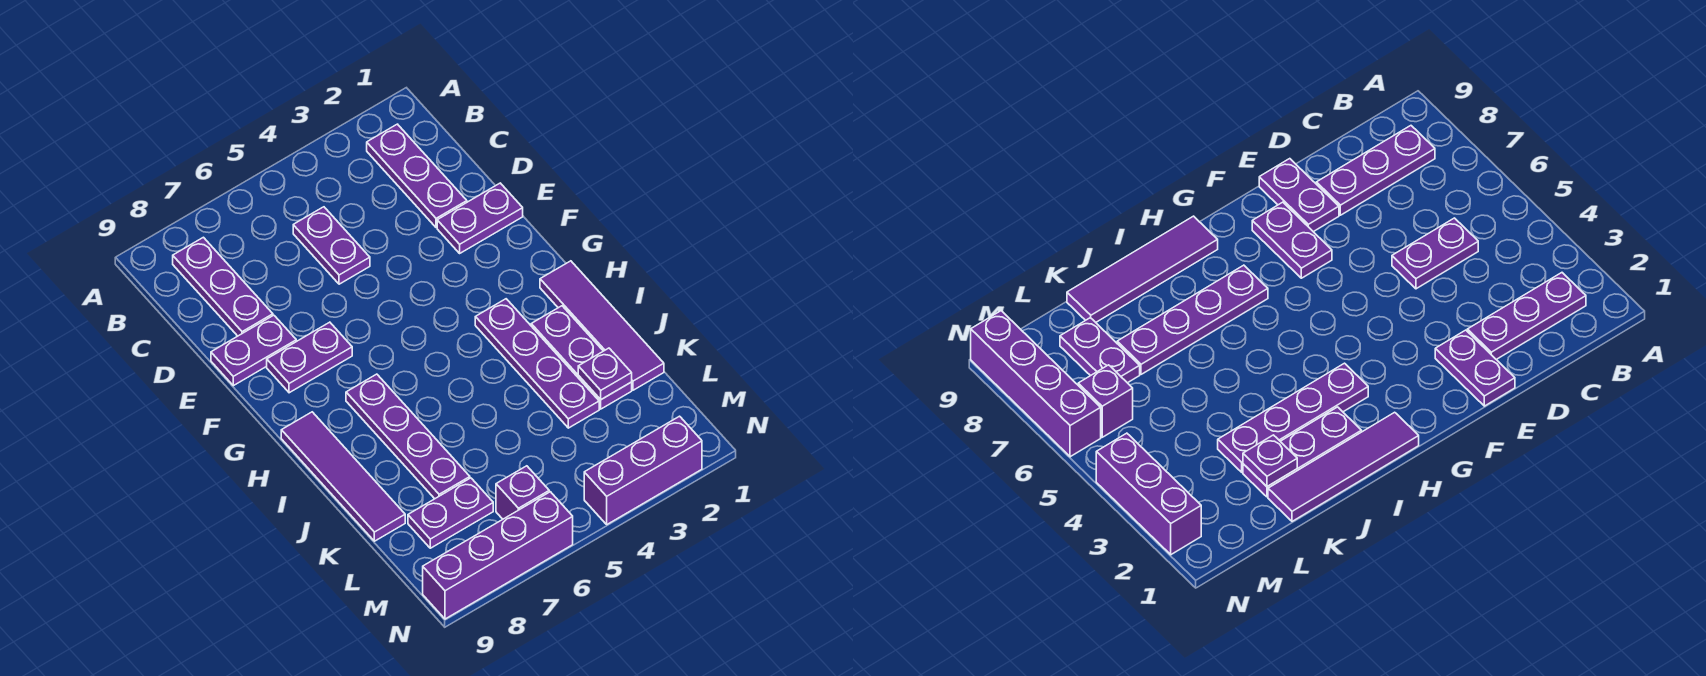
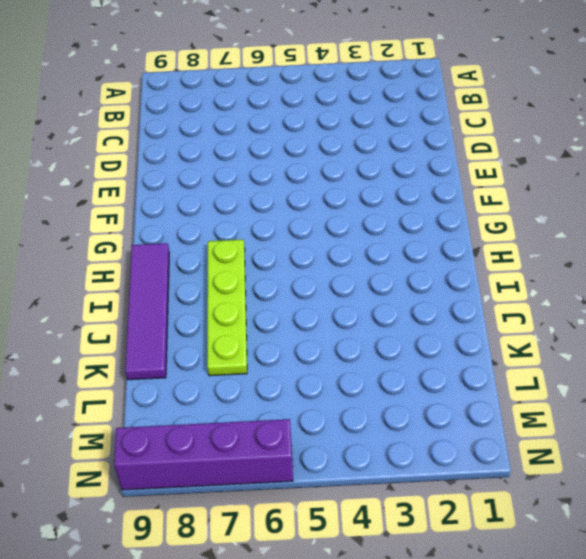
lime plate H7:K7 level 1 -> purple plate H7:K7 level 1
none -> purple plate B2:D2 level 1
none -> purple plate B8:D8 level 1
none -> purple plate C5:D5 level 1

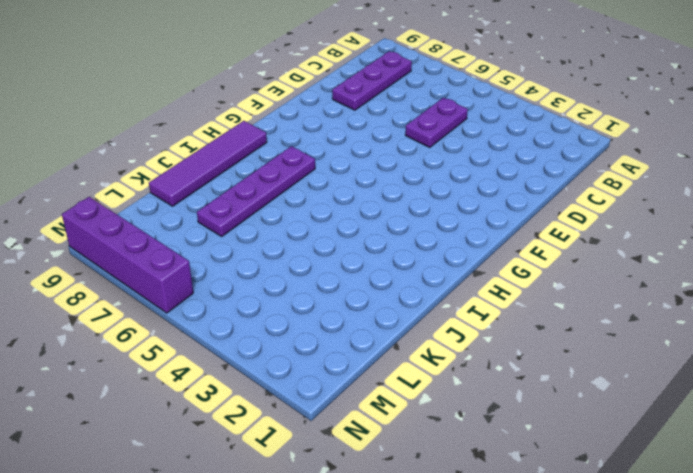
none -> purple plate B2:D2 level 1
none -> purple plate E1:E2 level 1
none -> purple plate E8:E9 level 1

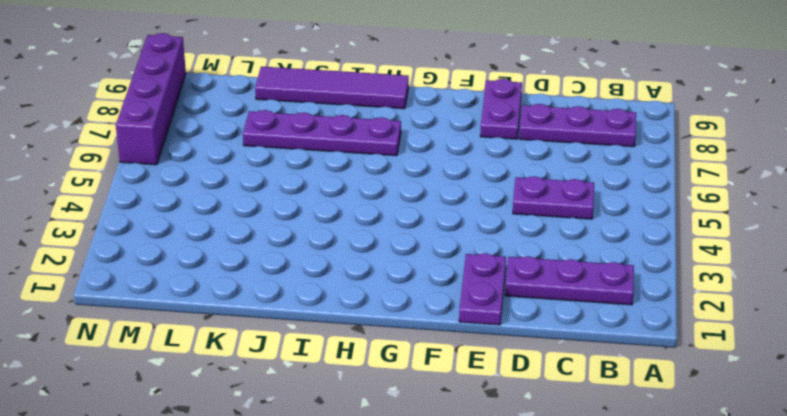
none -> purple plate F7:F8 level 1
none -> purple tile H1:K1 level 1
none -> purple plate H3:K3 level 1

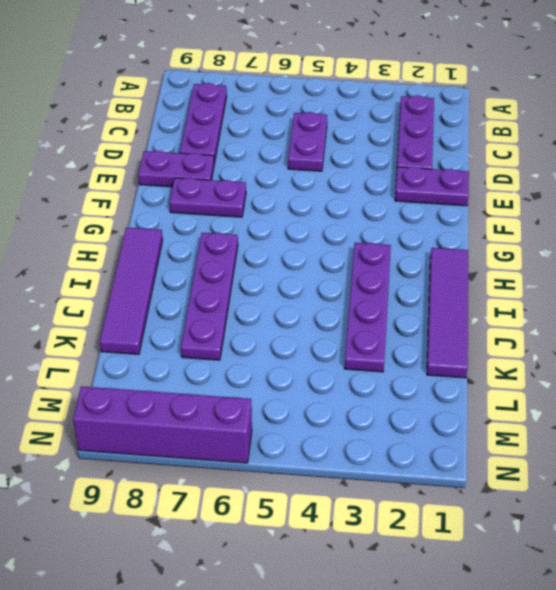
none -> purple plate I2:K2 level 1
none -> purple plate L7:L8 level 1
none -> purple brick M6 level 1

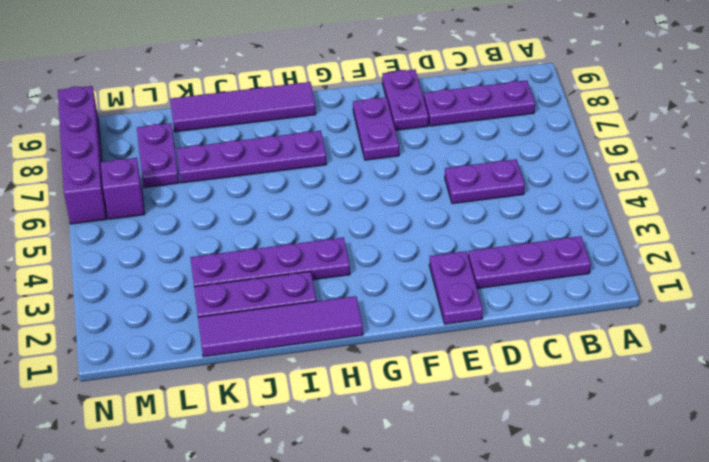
none -> purple brick N2:N4 level 1
none -> purple plate K2 level 2

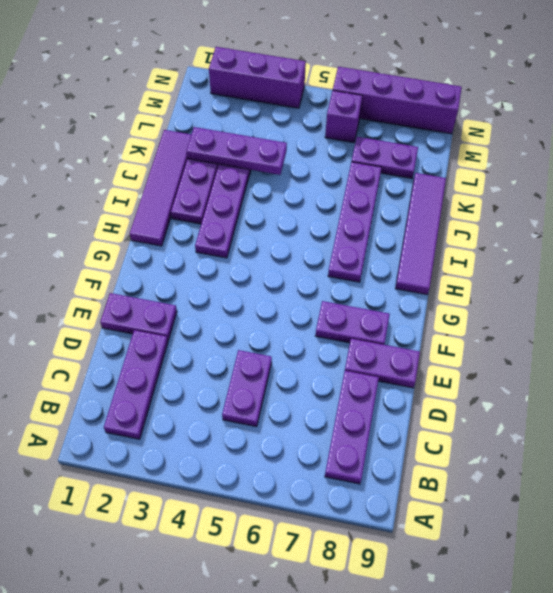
purple plate K2:K4 level 2 -> purple plate K2 level 2

